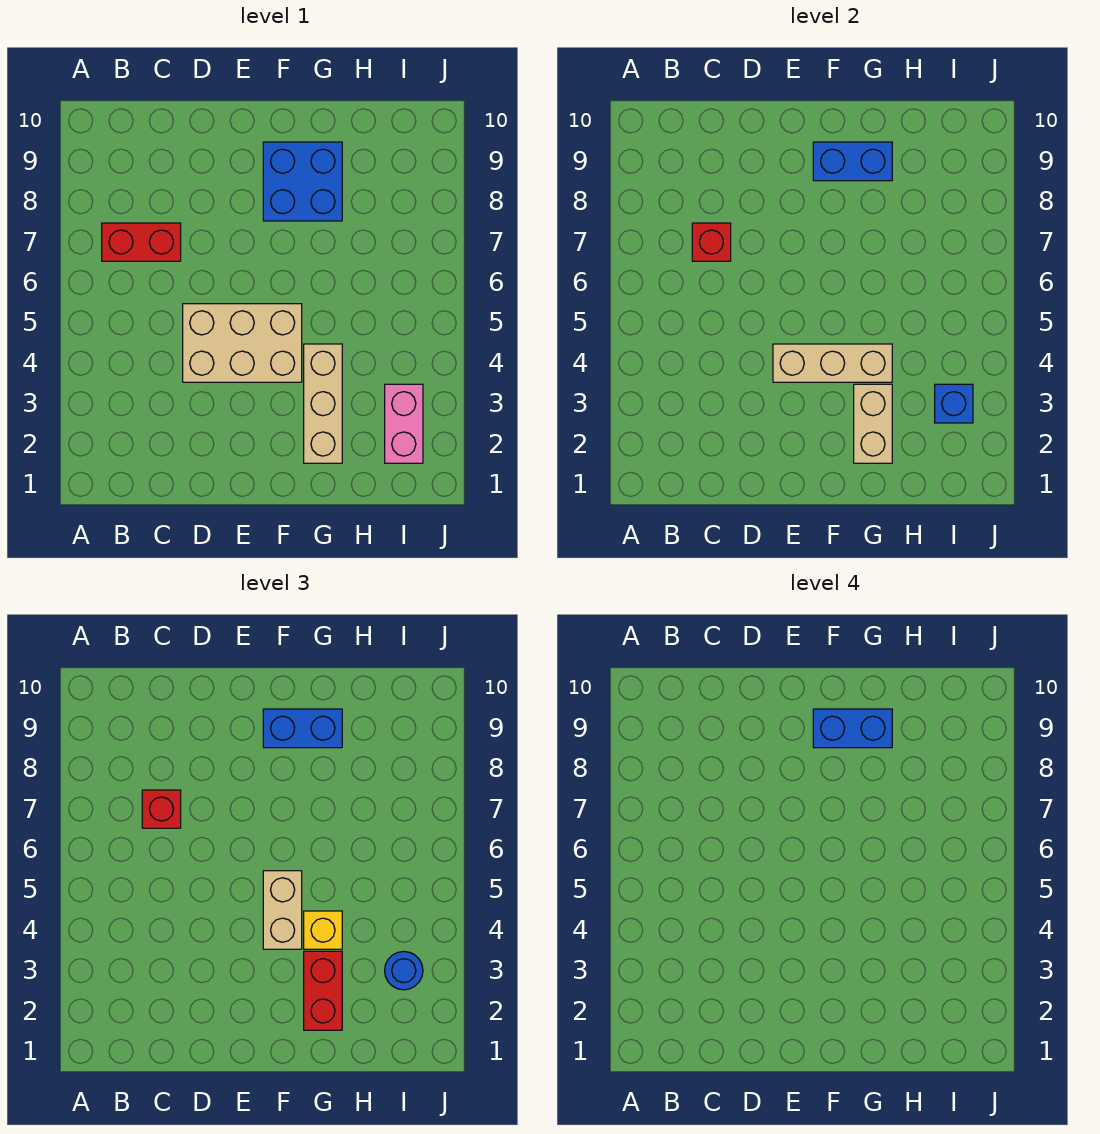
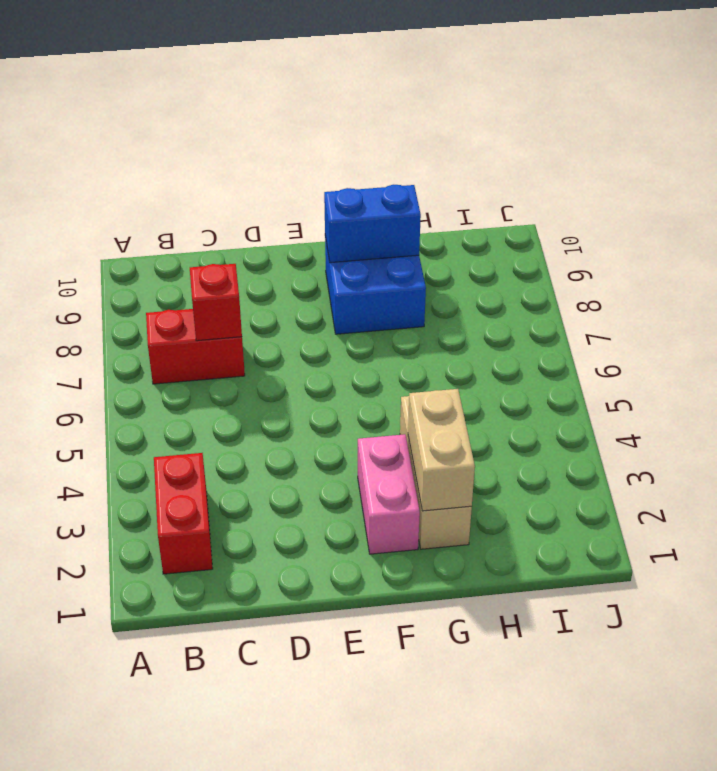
red brick B2:B3 level 1 -> red brick G2:G3 level 3
pink brick F2:F3 level 1 -> pink brick I2:I3 level 1
none -> tan brick D4:F5 level 1
none -> tan brick E4:G4 level 2
none -> blue brick I3 level 2

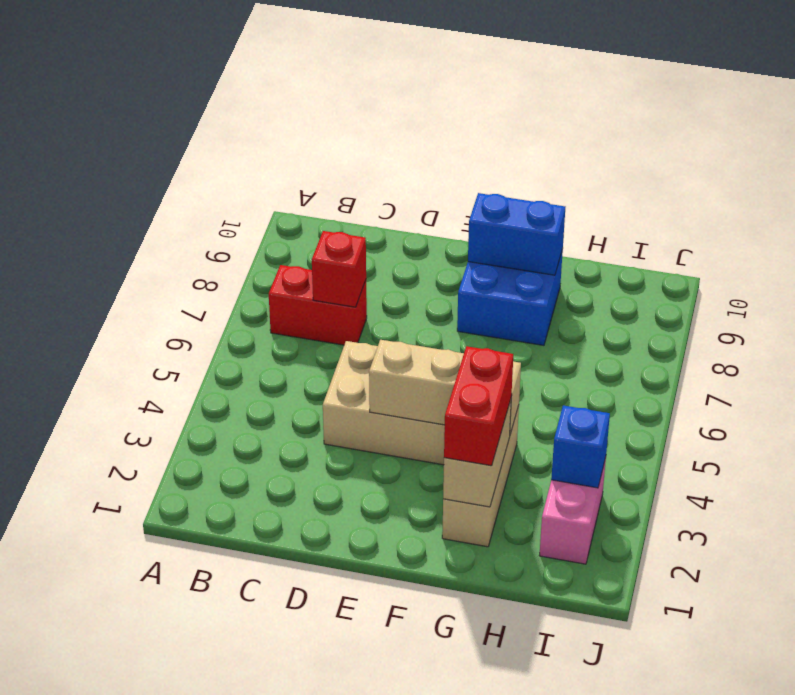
none -> red brick C7 level 3
none -> tan brick F4:F5 level 3
none -> blue brick F9:G9 level 3

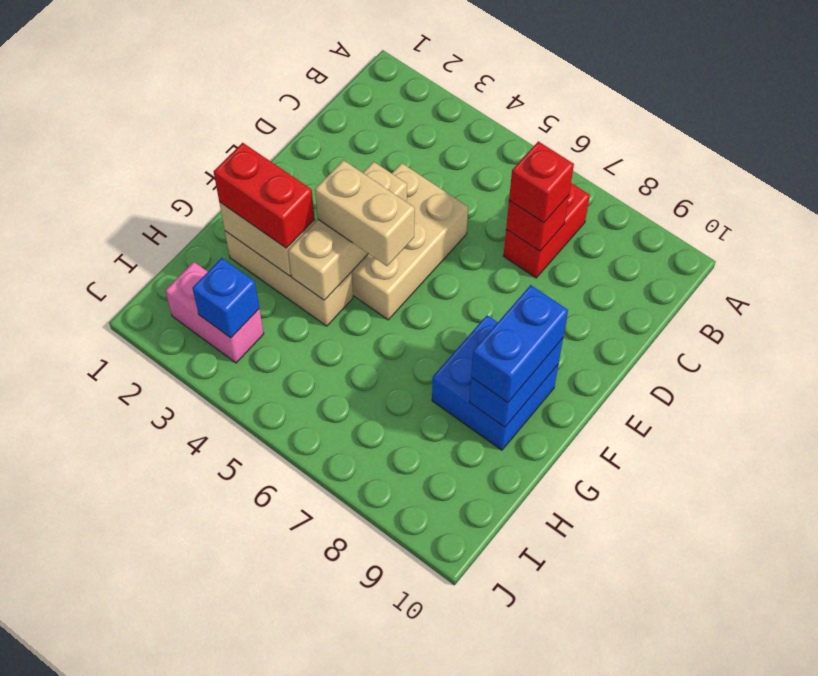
none -> yellow brick G4 level 3
none -> blue round brick I3 level 3
none -> blue brick F9:G9 level 4

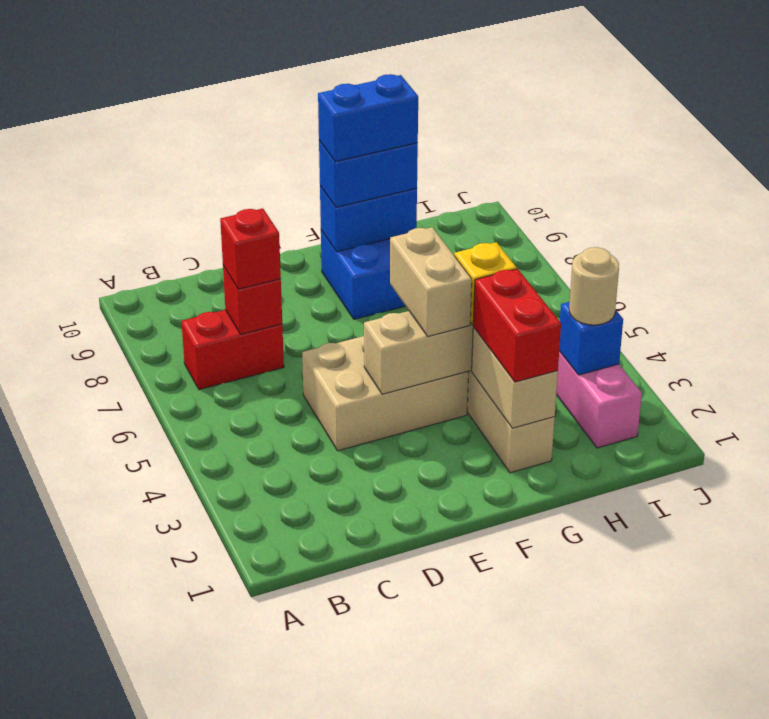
tan round brick I3 level 3 -> blue round brick I3 level 3

